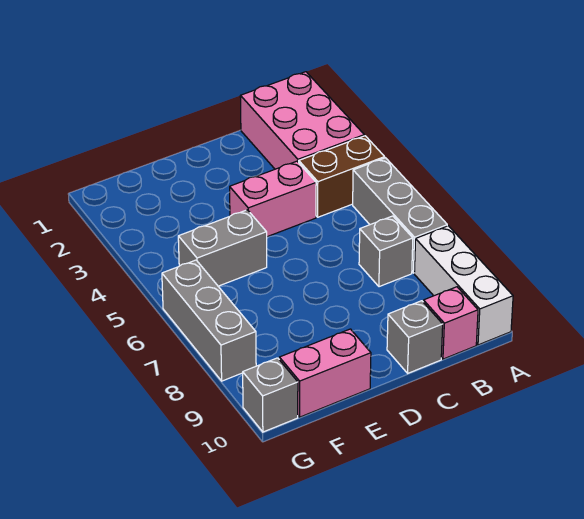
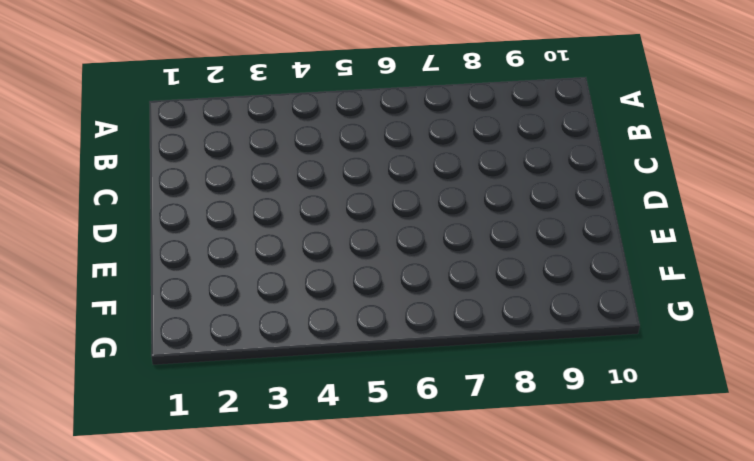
none -> pink brick A1:B3 level 1
none -> brown brick A4:B4 level 1
none -> grey brick A5:A7 level 1

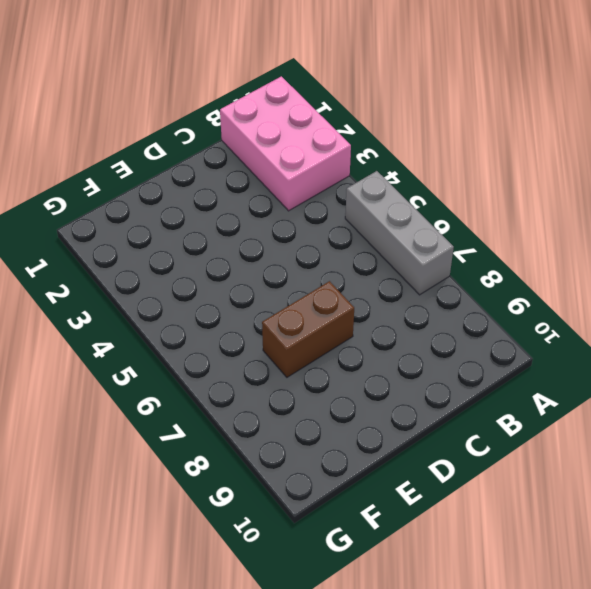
brown brick D7:E7 level 1 -> brown brick A4:B4 level 1
none -> white brick A8:A10 level 1
none -> grey brick B7 level 1
none -> pink brick B10 level 1

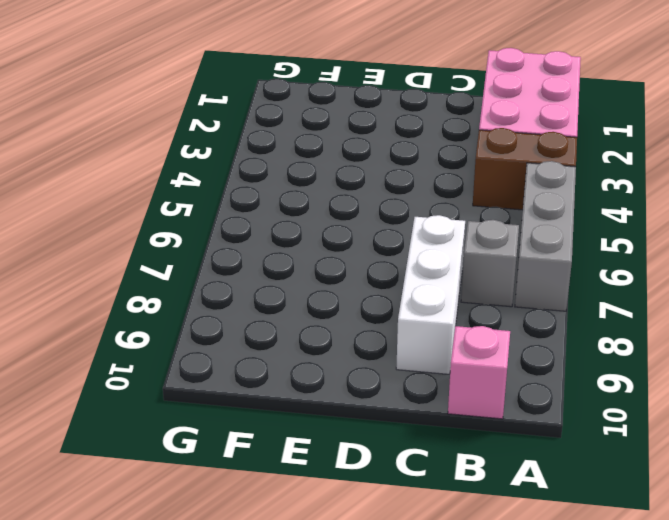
white brick C7:C9 level 1 -> white brick A8:A10 level 1
none -> pink brick C4:D4 level 1
none -> grey brick C10 level 1
none -> grey brick E5:F5 level 1

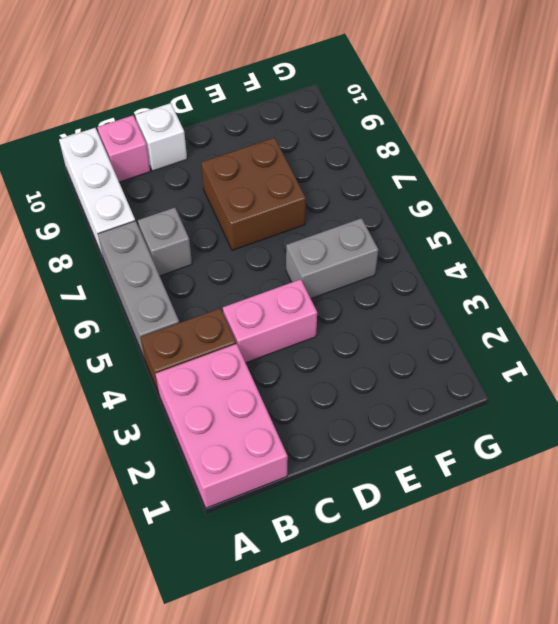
white brick C10 level 1 -> grey brick C10 level 1
brown brick D7:E8 level 1 -> none
none -> pink brick E10:F10 level 1
none -> grey brick G6:G8 level 1
none -> grey brick G10 level 1

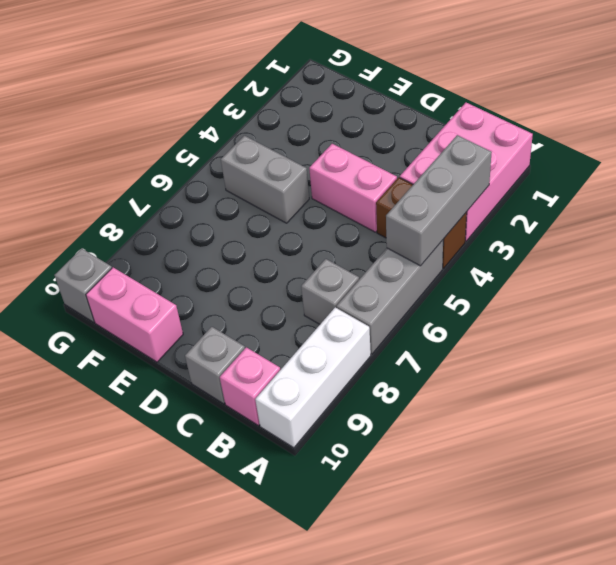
grey brick A3:A5 level 2 -> grey brick G6:G8 level 1

